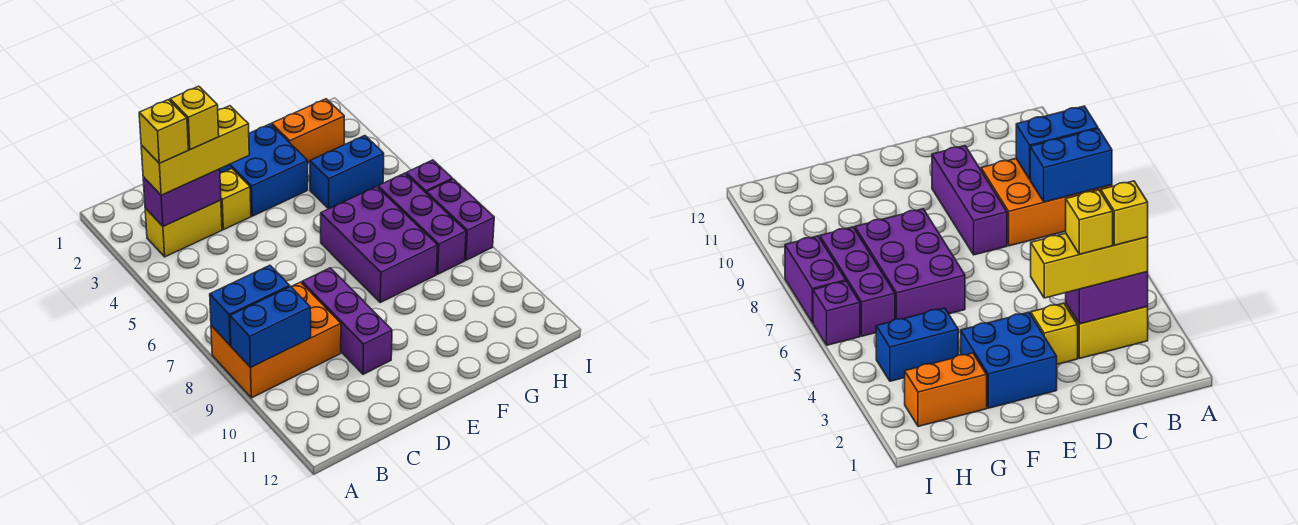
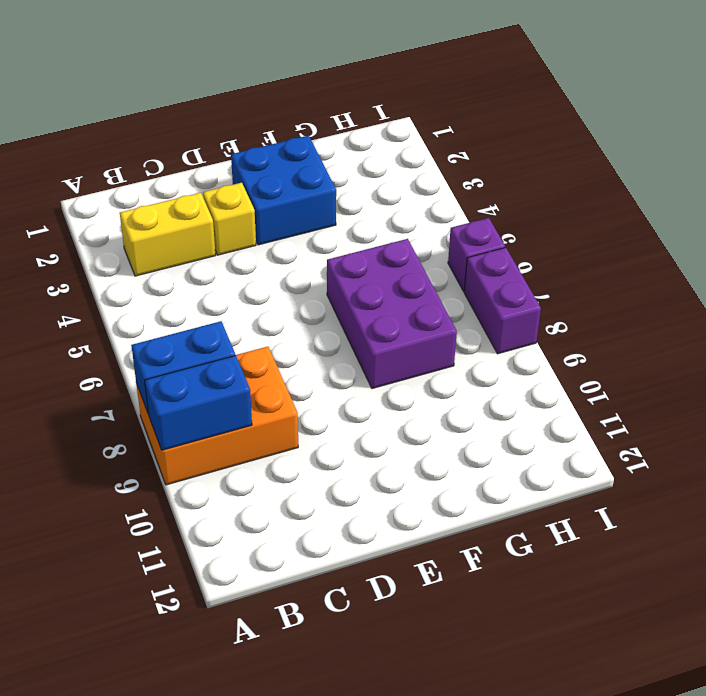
none -> purple brick D8:D10 level 1
none -> orange brick G2:H2 level 1
none -> blue brick G4:H4 level 1

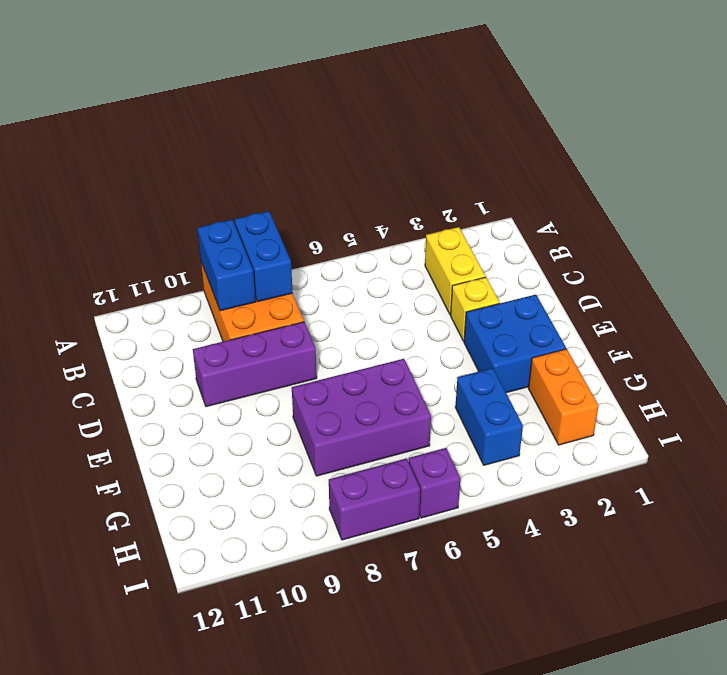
none -> purple brick H6:H8 level 1
none -> purple brick B3:C3 level 2
none -> yellow brick B3:D3 level 3

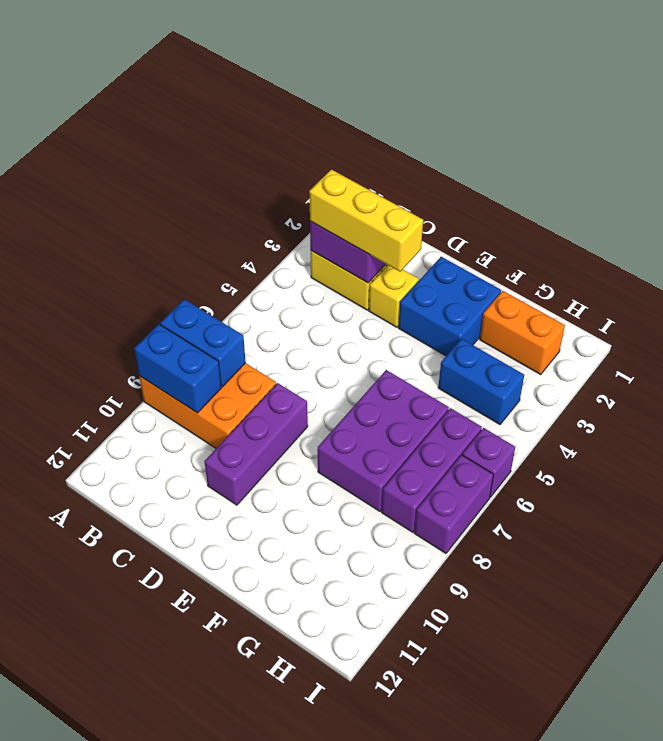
none -> yellow brick B3 level 4
none -> yellow brick C3 level 4

